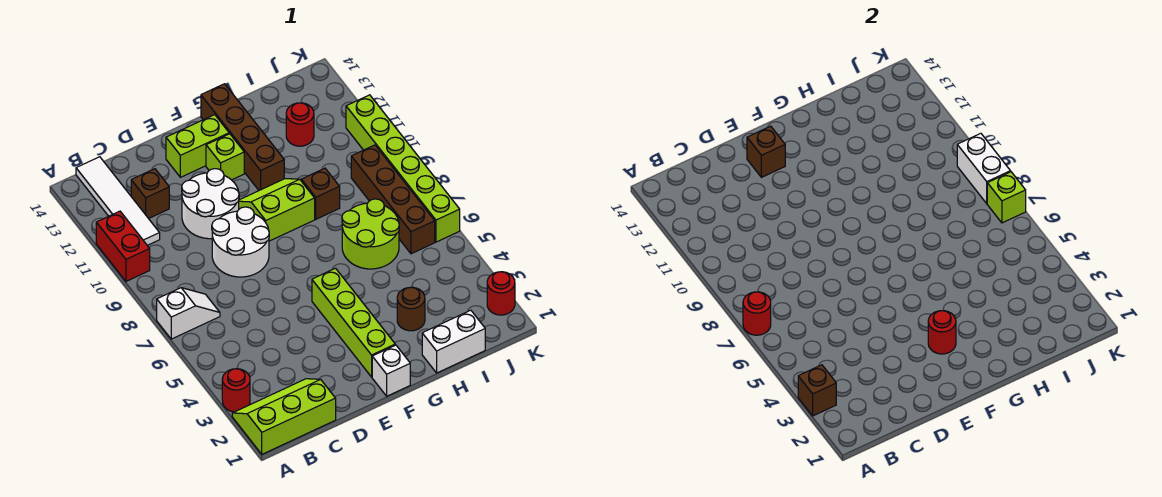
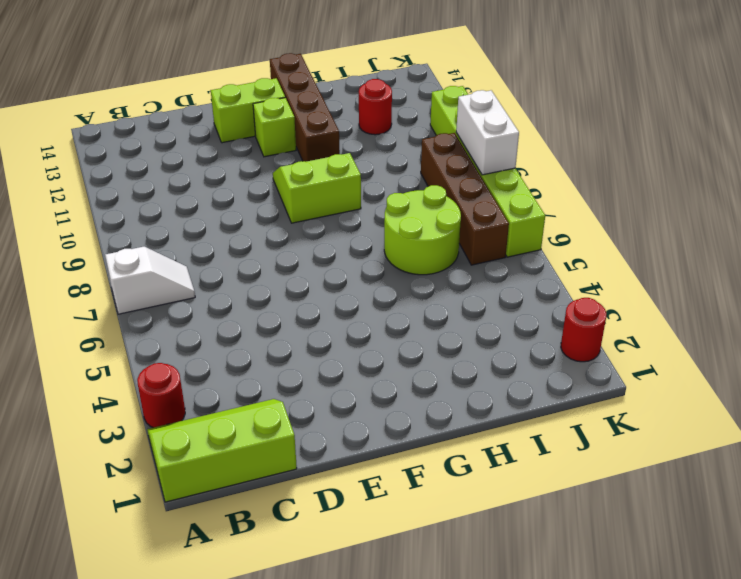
none -> red brick A10:A11 level 1
none -> white tile B11:B14 level 1
none -> brown brick C12 level 1

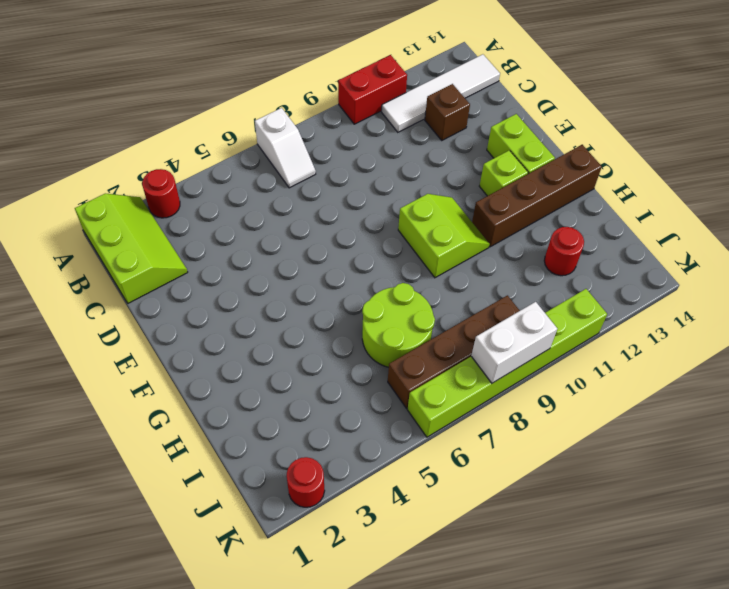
none -> white round brick D8:E9 level 1
none -> white round brick D10:E11 level 1
none -> white brick F1 level 1

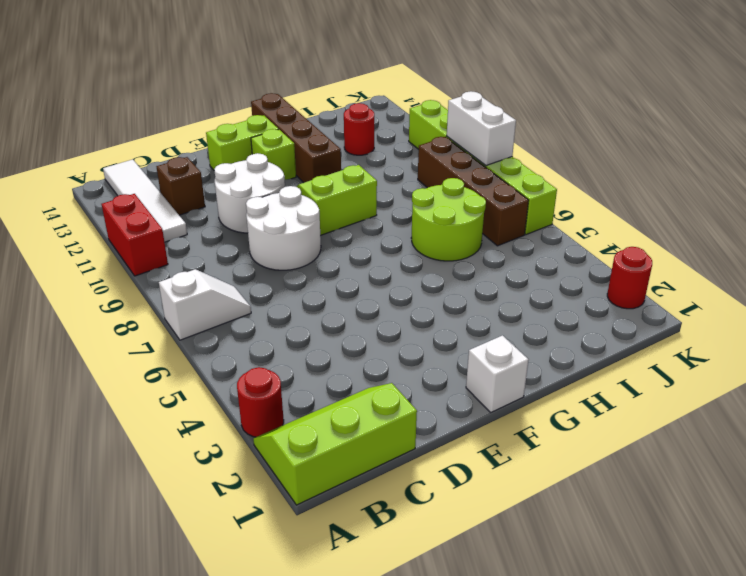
none -> lime brick F2:F5 level 1
none -> white brick H1:I1 level 1
none -> brown round brick H3 level 1

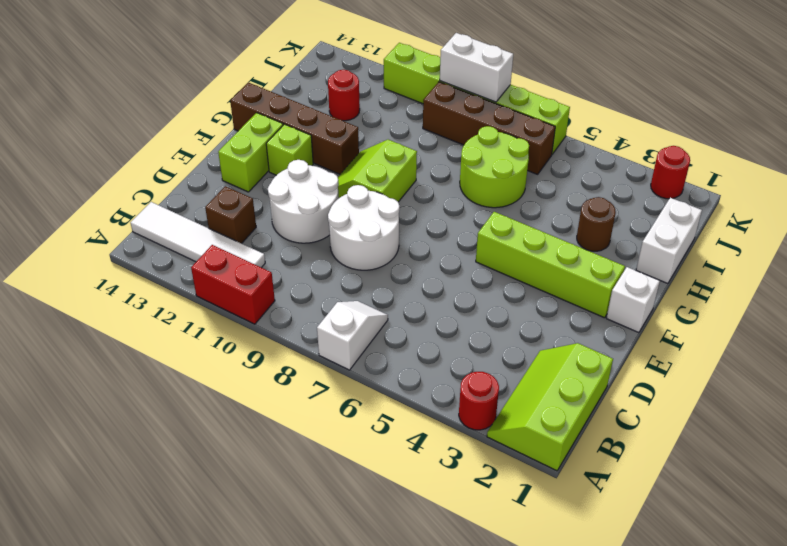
none -> brown brick H9 level 1
none -> brown brick A3 level 2
none -> red round brick A7 level 2

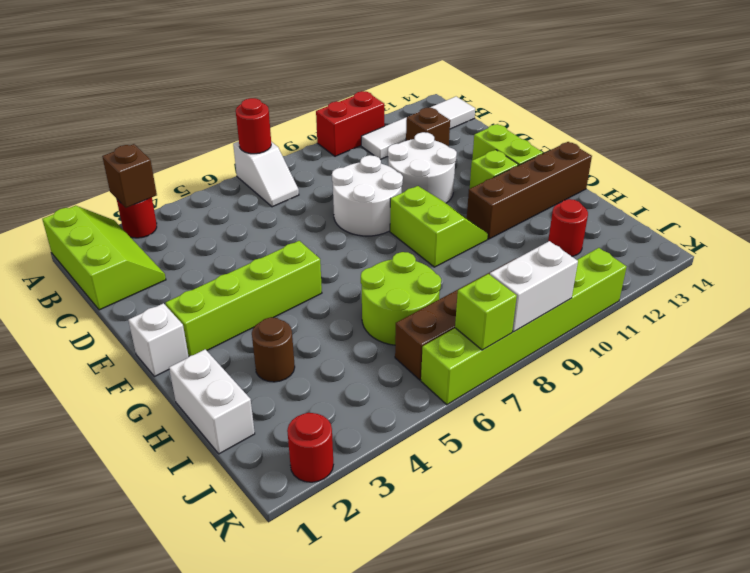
none -> brown brick H9 level 1
none -> brown brick E13 level 2
none -> red round brick F3 level 2

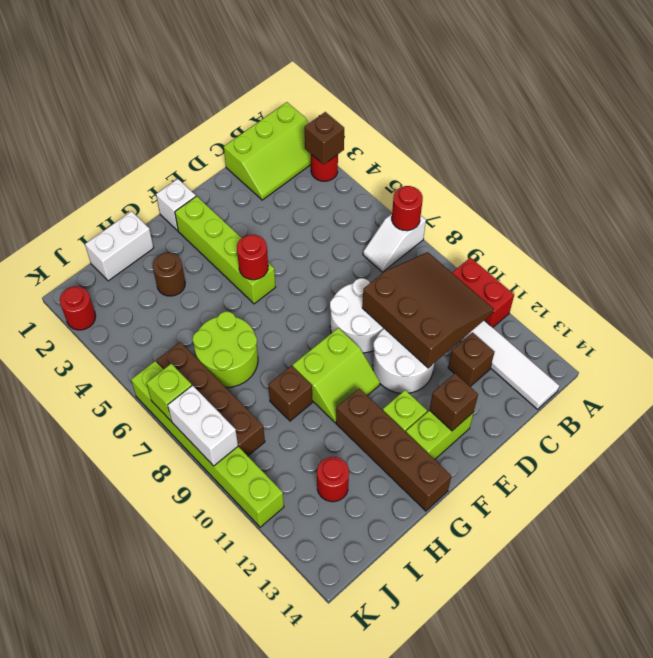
brown slope B9:D11 level 2 top D -> none
red round brick F5 level 2 -> red round brick F3 level 2

